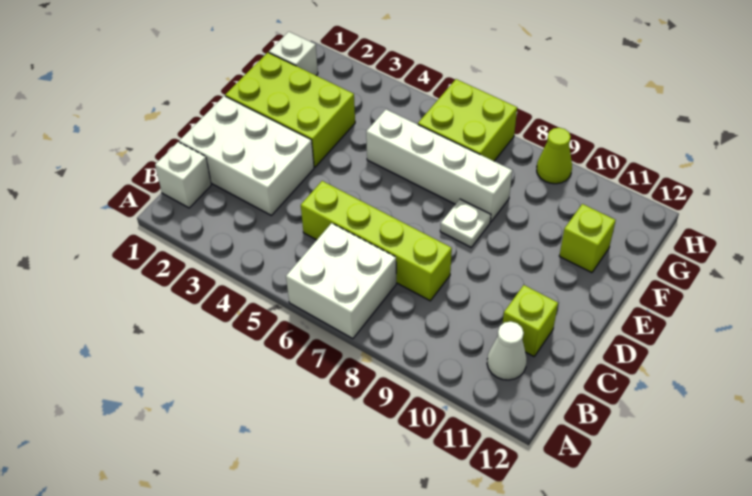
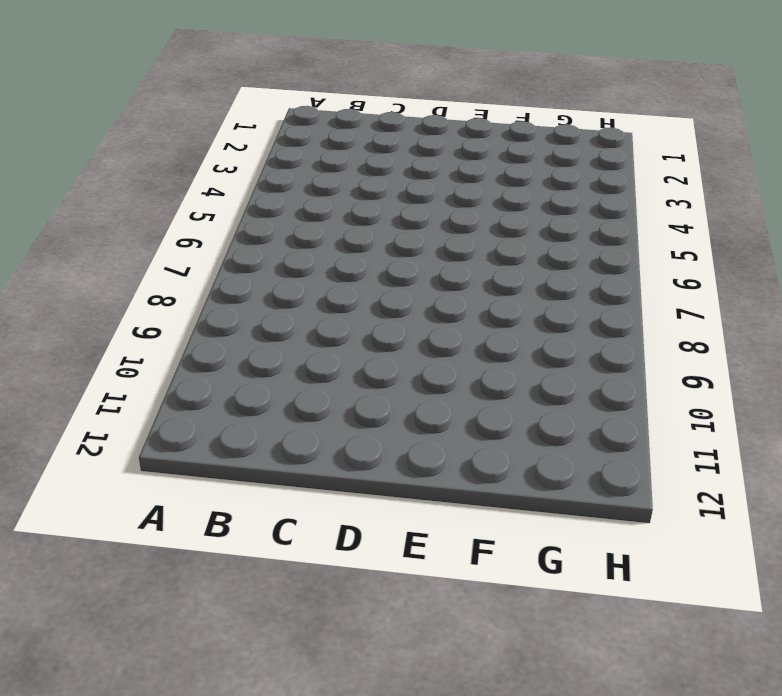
none -> white brick A6:B7 level 1
none -> white brick B1 level 1
none -> white cone B11 level 1

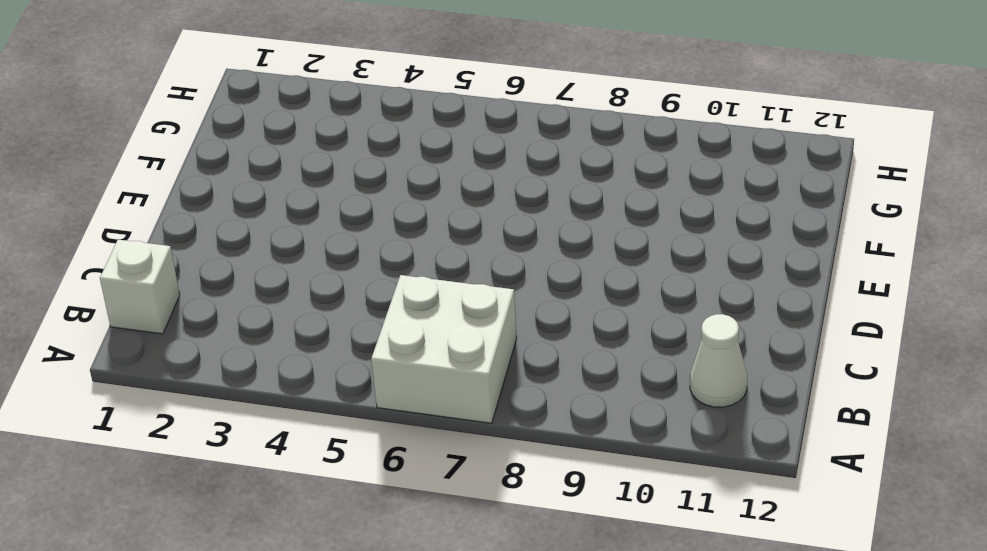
none -> white brick C1:D3 level 1
none -> lime brick C5:C8 level 1
none -> lime brick C11 level 1

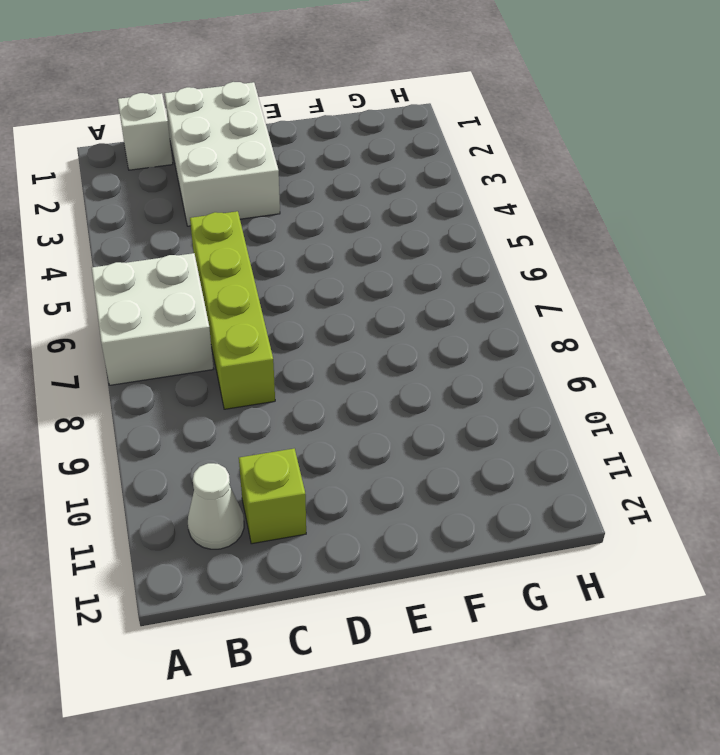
none -> lime brick E1:F3 level 1
none -> white plate E8 level 1
none -> white brick F5:F8 level 1

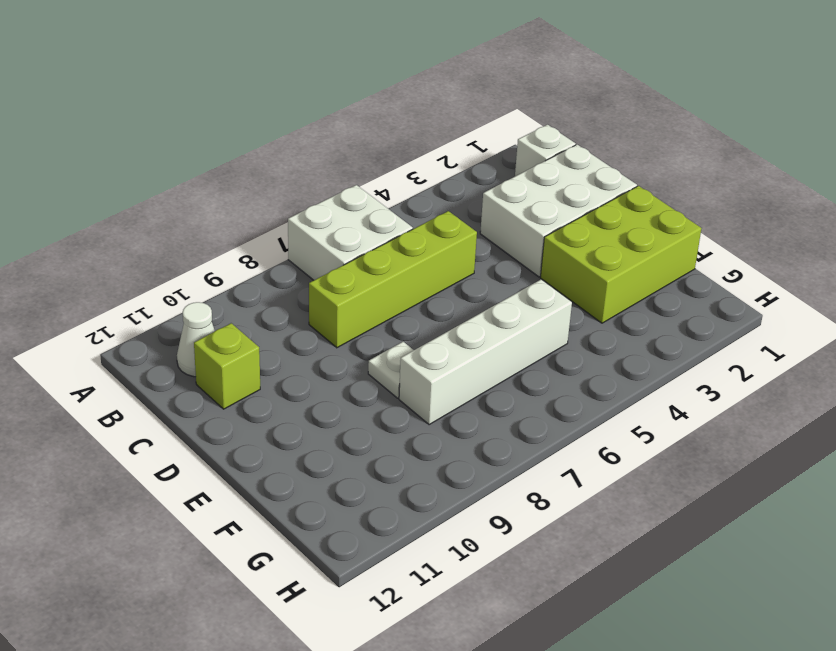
none -> lime brick F11 level 1
none -> white brick G1 level 1
none -> lime brick G6:H7 level 1

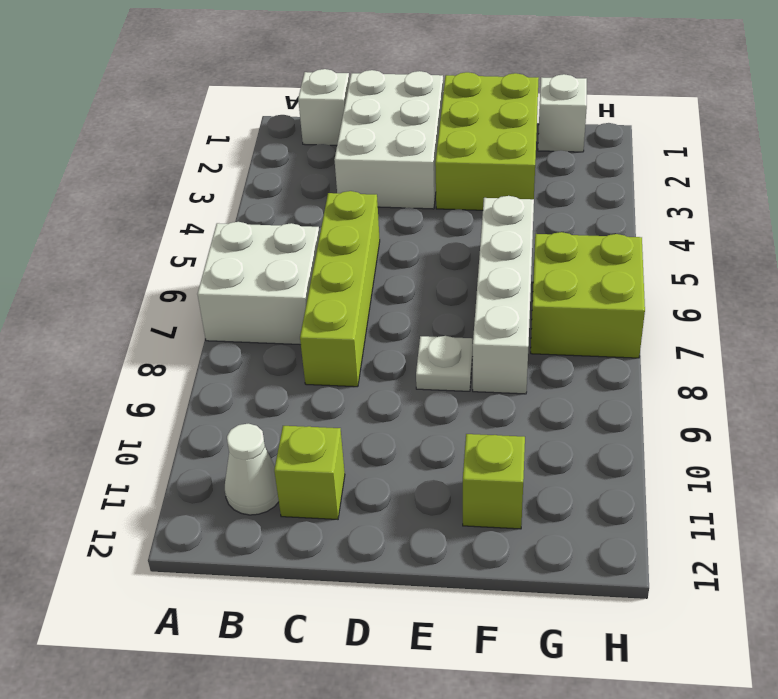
none -> lime cone H9 level 1

